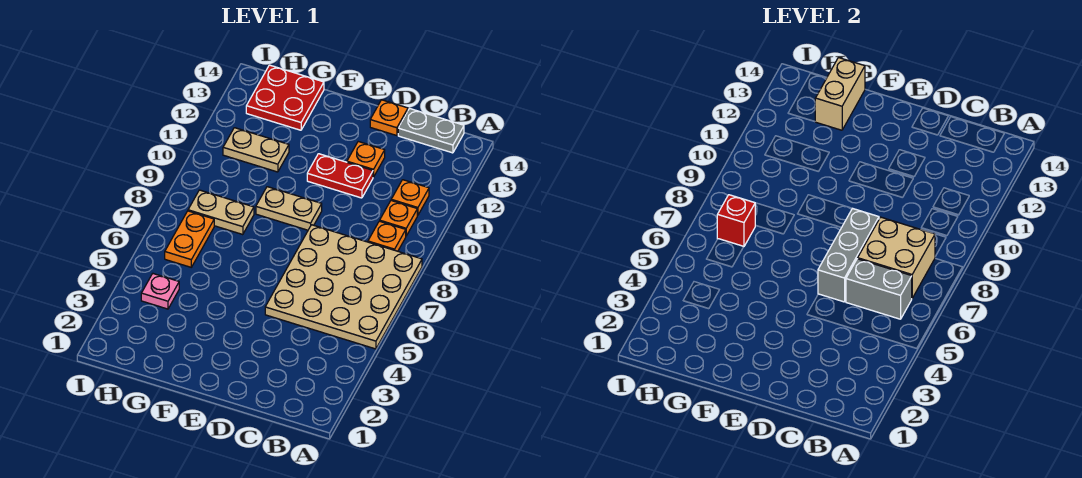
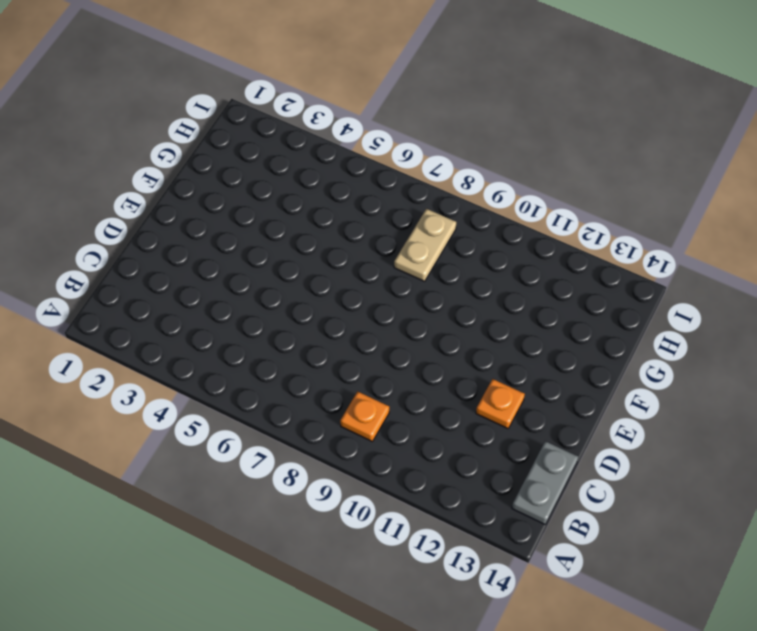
none -> tan plate A5:D8 level 1
none -> orange plate B10 level 1
none -> orange plate B11 level 1

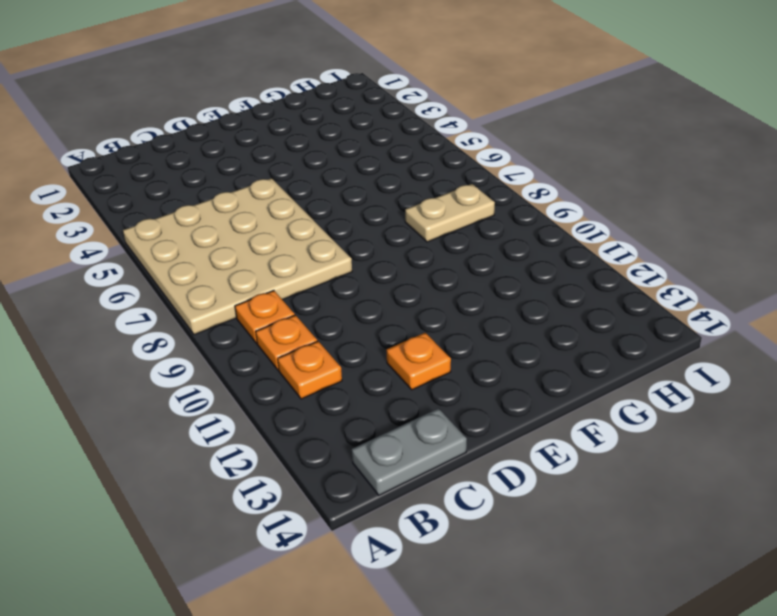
none -> red plate D11:E11 level 1
none -> orange plate D14 level 1
none -> tan plate E9:F9 level 1

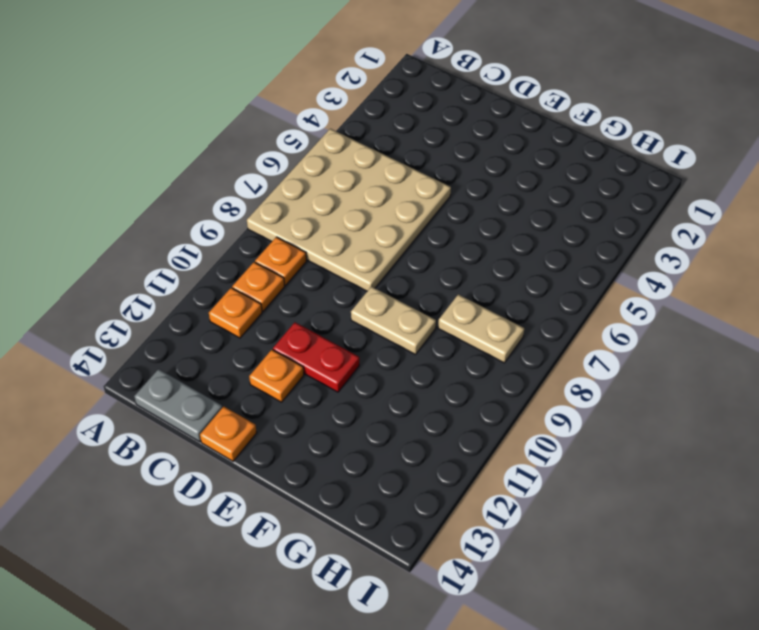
none -> tan plate G11:H11 level 1
none -> red plate G13:H14 level 1
none -> pink plate H4 level 1

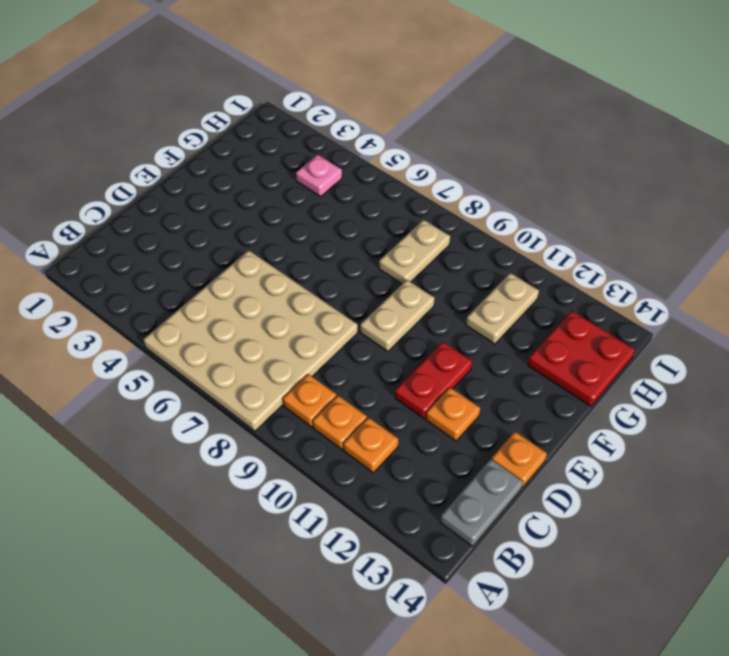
none -> orange plate H6:H7 level 1
none -> grey brick B6:C6 level 2
none -> tan brick B7:C8 level 2

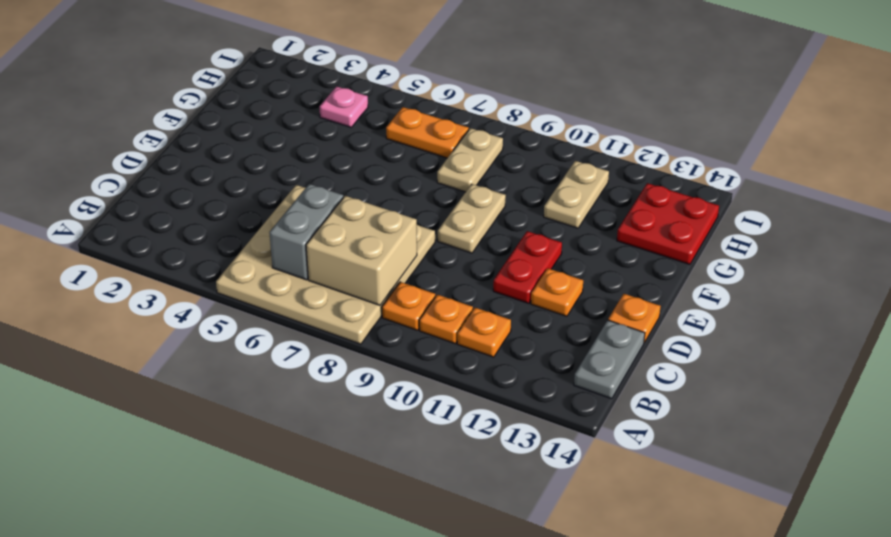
none -> grey brick D6:D8 level 2
none -> tan brick G13:G14 level 2
none -> red brick H7 level 2

